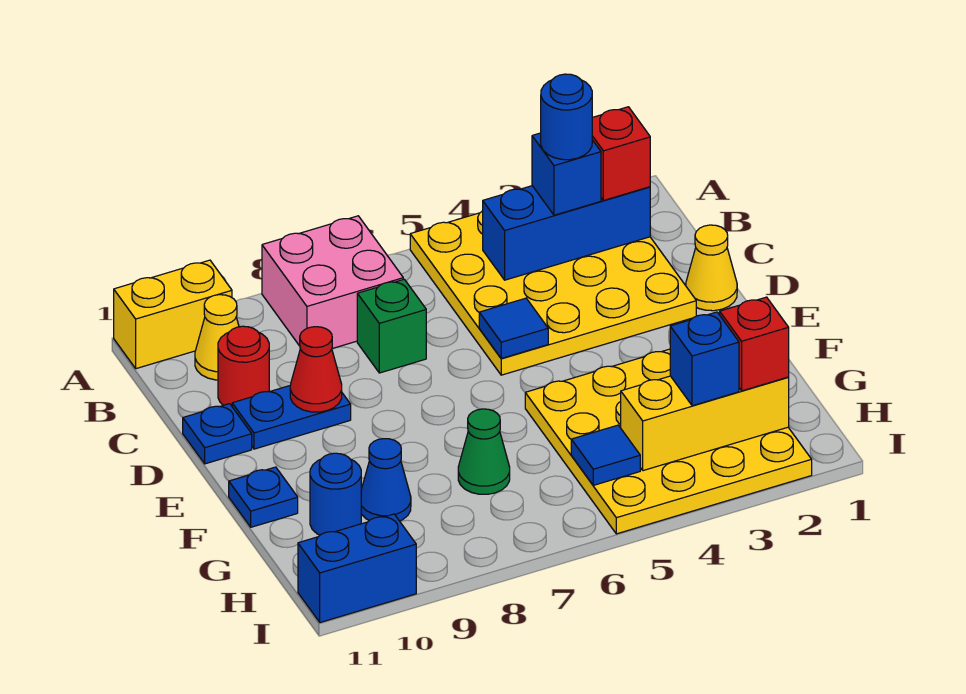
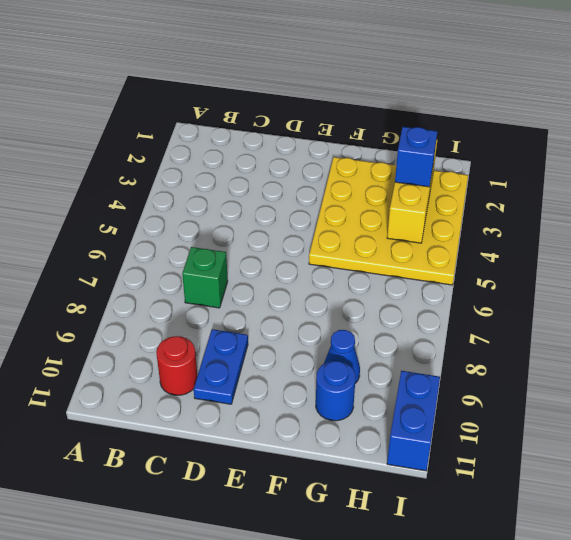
none -> yellow plate A2:D5 level 1
none -> pink brick A7:B8 level 1
none -> yellow brick A10:A11 level 1

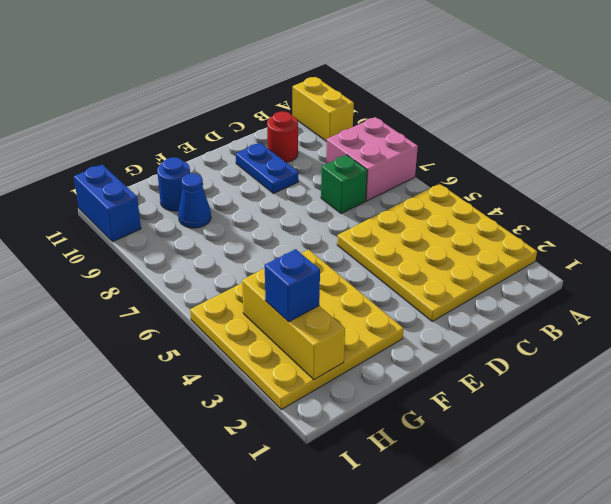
none -> yellow cone B10 level 1
none -> yellow cone D1 level 1
none -> blue plate D11 level 1

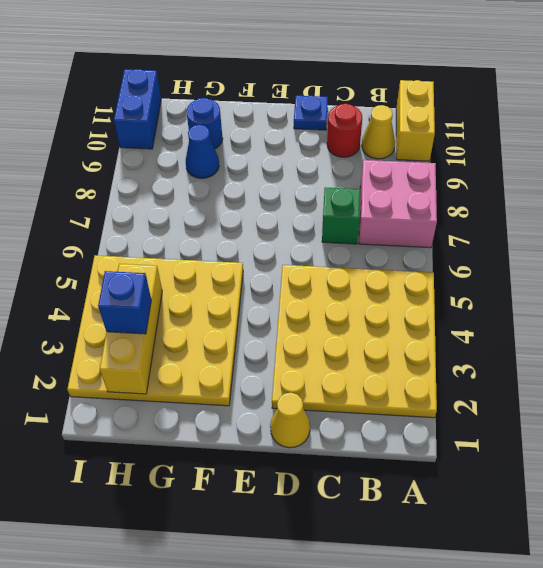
none -> blue plate D9:D10 level 1
none -> blue plate F11 level 1
none -> green cone G7 level 1

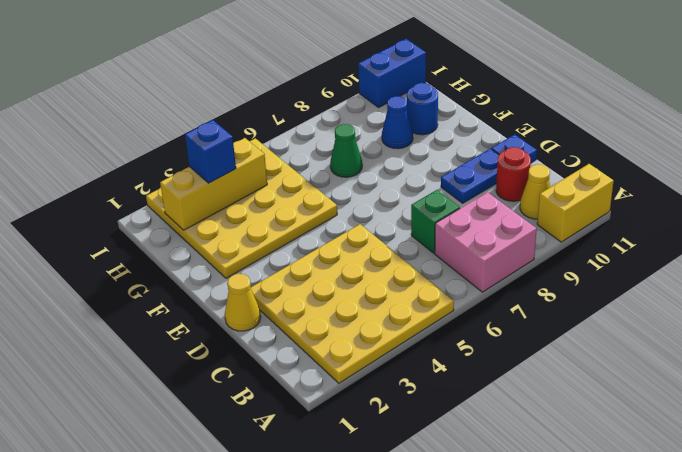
none -> blue plate F11 level 1
none -> blue brick B2:B4 level 2
none -> blue tile D5 level 2

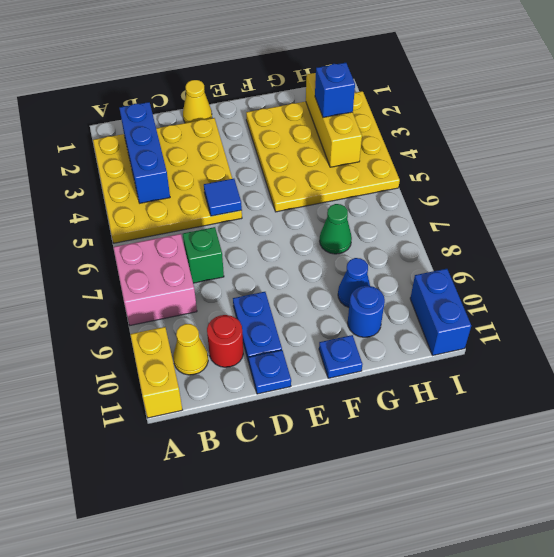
none -> red cone D9 level 2
none -> blue tile H5 level 2
none -> red brick B2 level 3

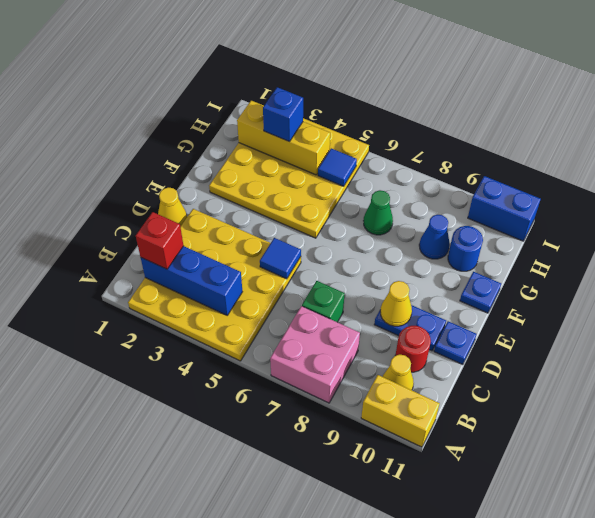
yellow cone D9 level 2 -> red cone D9 level 2
none -> blue brick B3 level 3
none -> red brick H2 level 3
none -> blue round brick B3 level 4

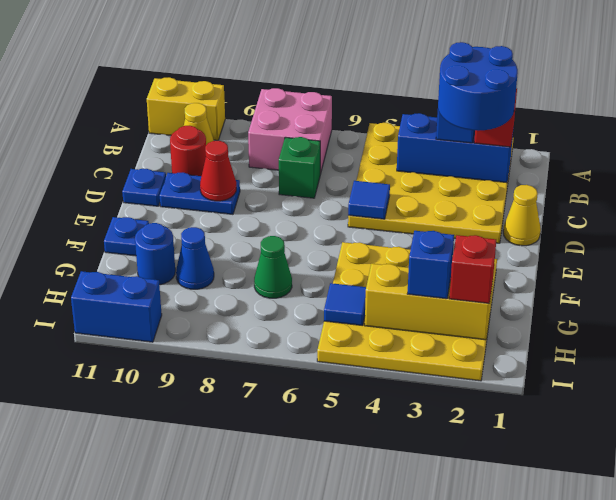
blue round brick B2:C3 level 4 -> blue round brick B3 level 4

